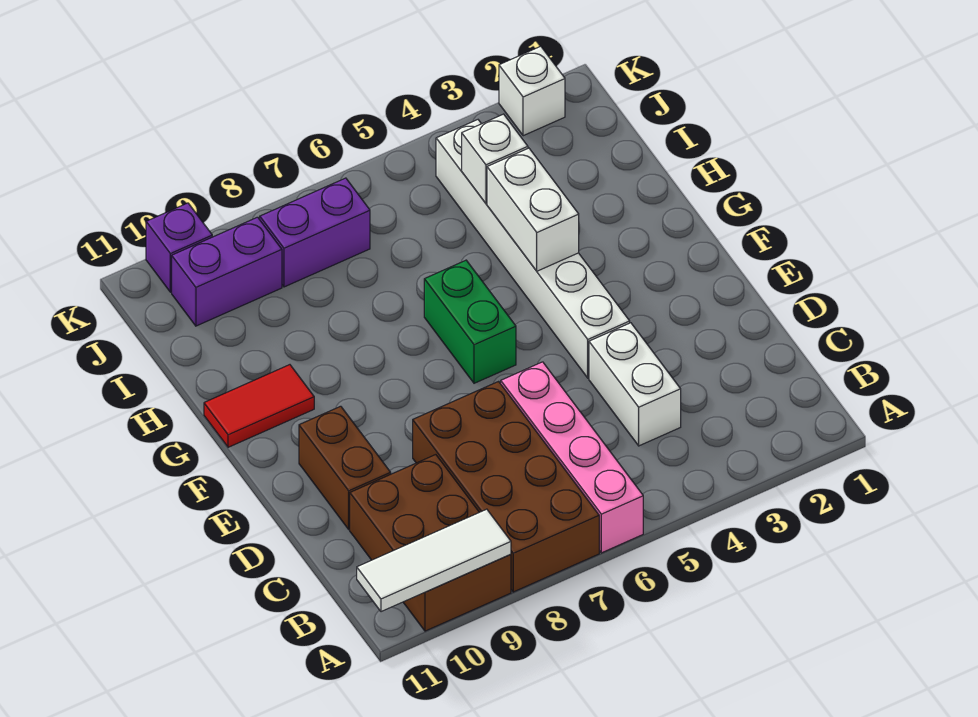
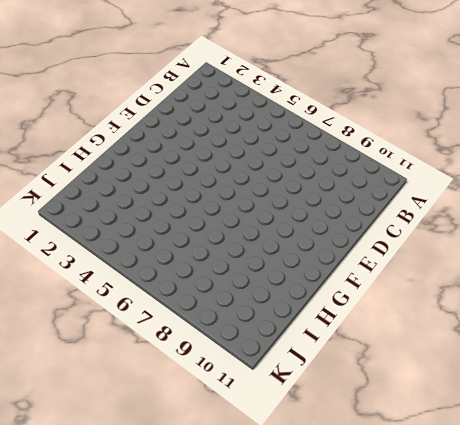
none -> pink brick A6:D6 level 1
none -> brown brick A7:D8 level 1
none -> brown brick A9:C10 level 1

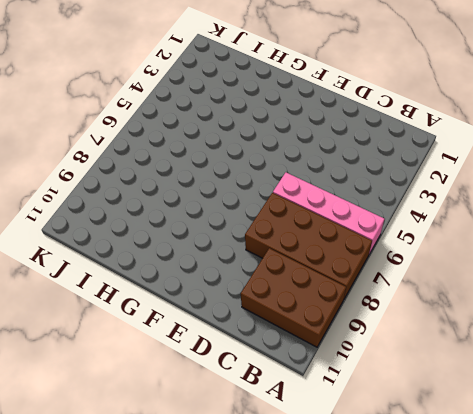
none -> white brick C4:D4 level 1
none -> brown brick D10:E10 level 1
none -> white brick E4:J4 level 1

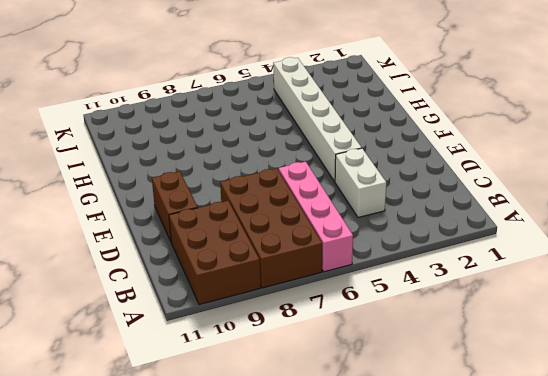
none -> green brick F6:G6 level 1
none -> red tile G10:G11 level 1
none -> purple brick J7:J8 level 1

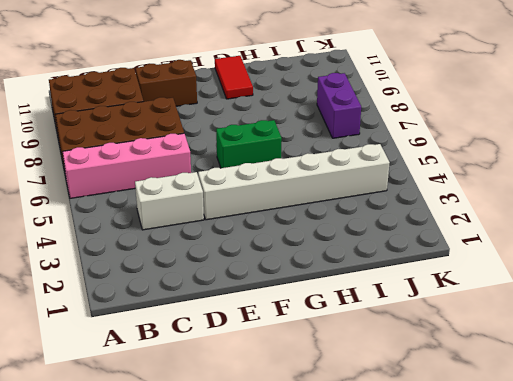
none -> purple brick J9:J10 level 1
none -> white brick K2 level 1
none -> purple brick K10 level 1

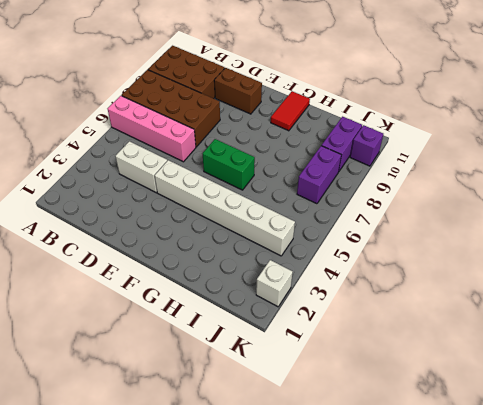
none -> white tile A9:A11 level 2
none -> white brick G4:H4 level 2
none -> white brick I4 level 2

